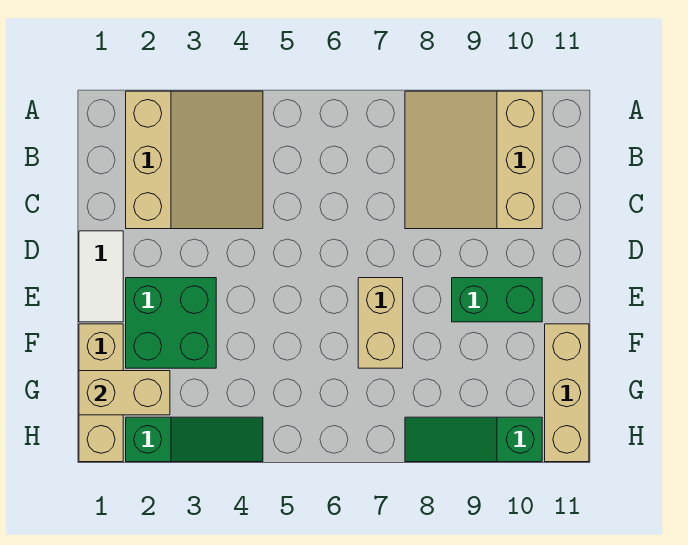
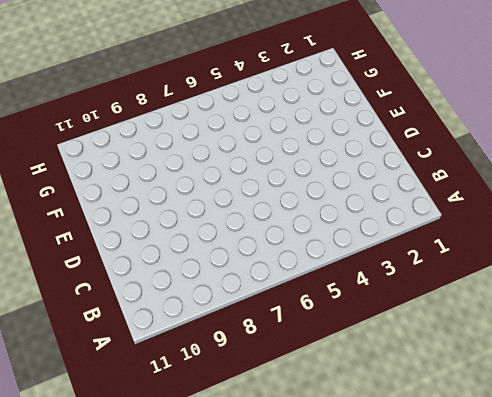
none -> tan slope A2:C4 level 1 top 2
none -> tan slope A8:C10 level 1 top 10

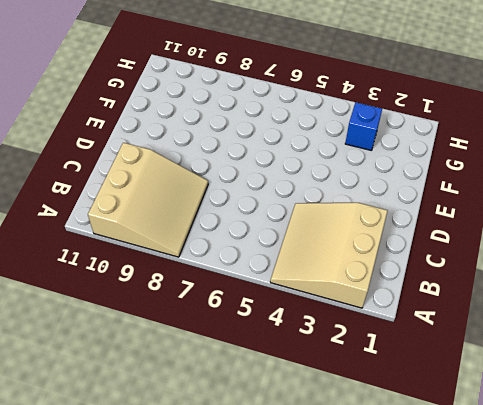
blue brick G3 level 1 -> none
none -> white tile D1:E1 level 1
none -> green brick E2:F3 level 1

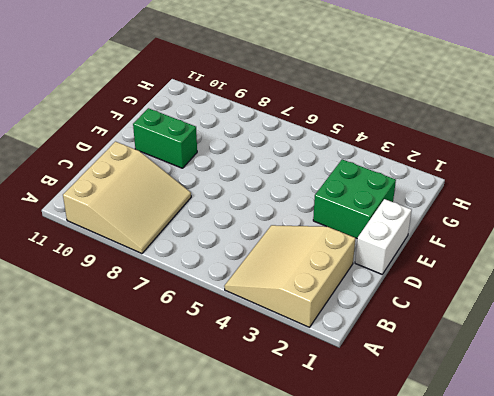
white brick D1:E1 level 1 -> white tile D1:E1 level 1
none -> tan brick E7:F7 level 1
none -> tan brick F1:H1 level 1

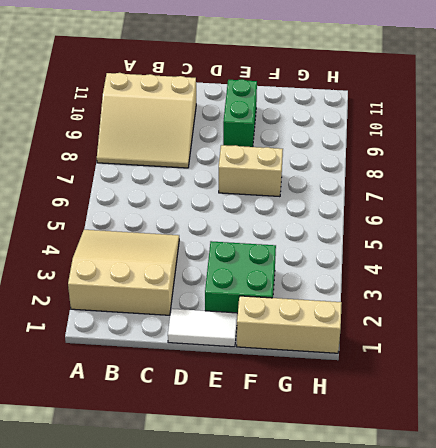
none -> tan brick F11:H11 level 1
none -> green slope H2:H4 level 1 top 2

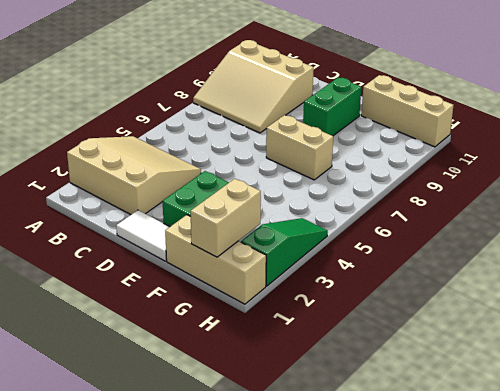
none -> green slope H8:H10 level 1 top 10

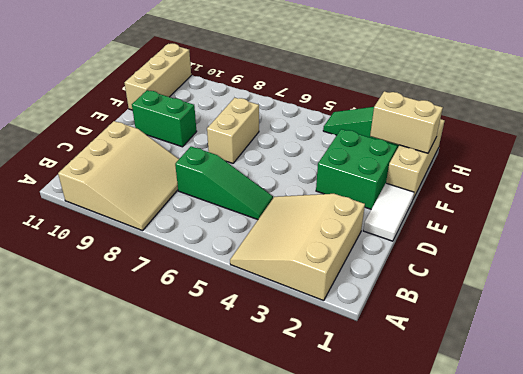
green slope C5:C7 level 1 top 7 -> green slope H8:H10 level 1 top 10

